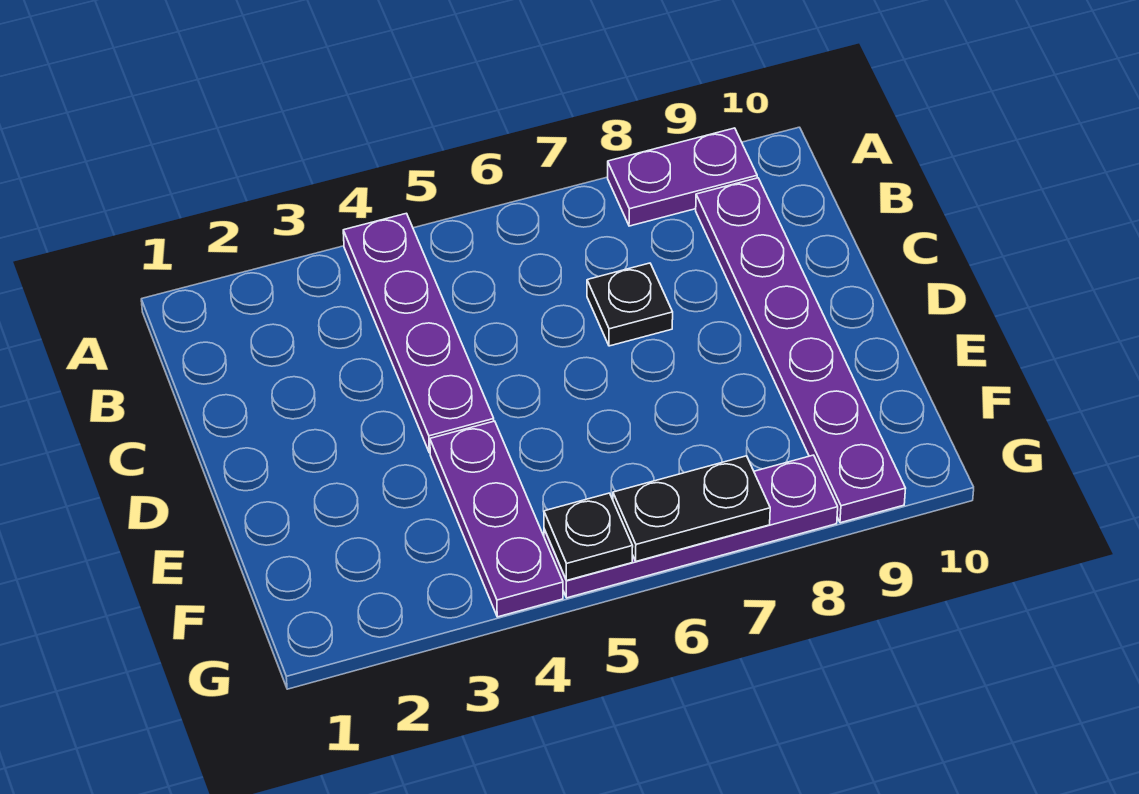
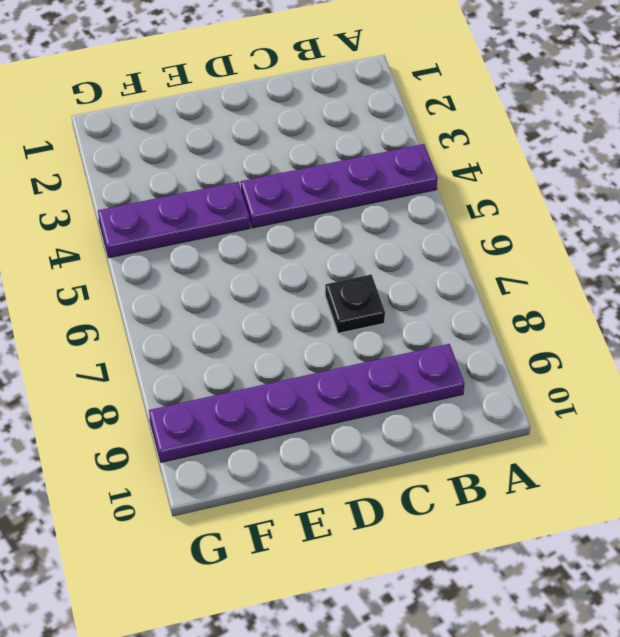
none -> purple plate A8:A9 level 1
none -> purple plate G5:G8 level 1

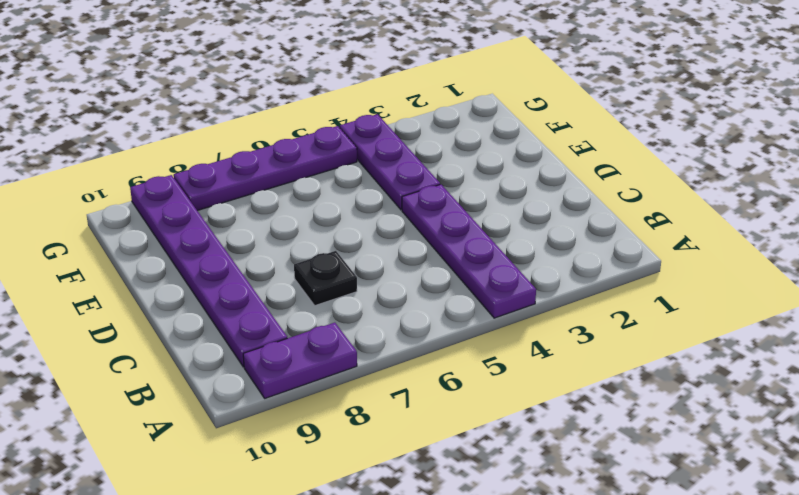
none -> black plate G5 level 2
none -> black plate G6:G7 level 2

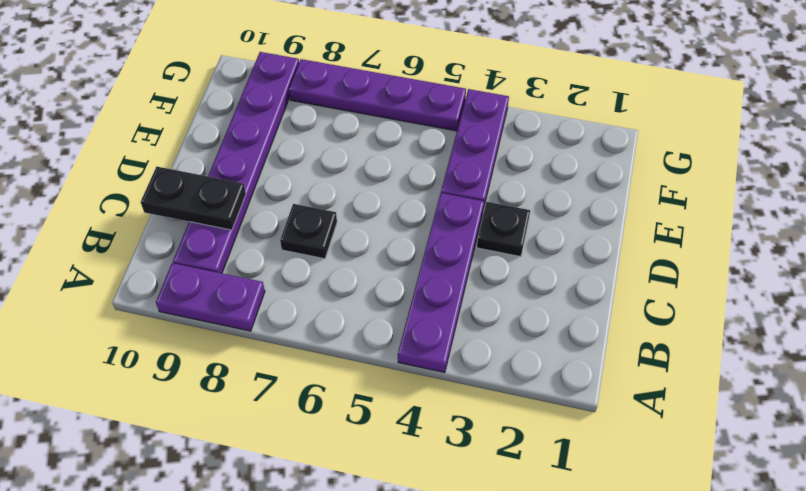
black plate C9:C10 level 2 -> black plate G6:G7 level 2
black plate D3 level 1 -> black plate G5 level 2

